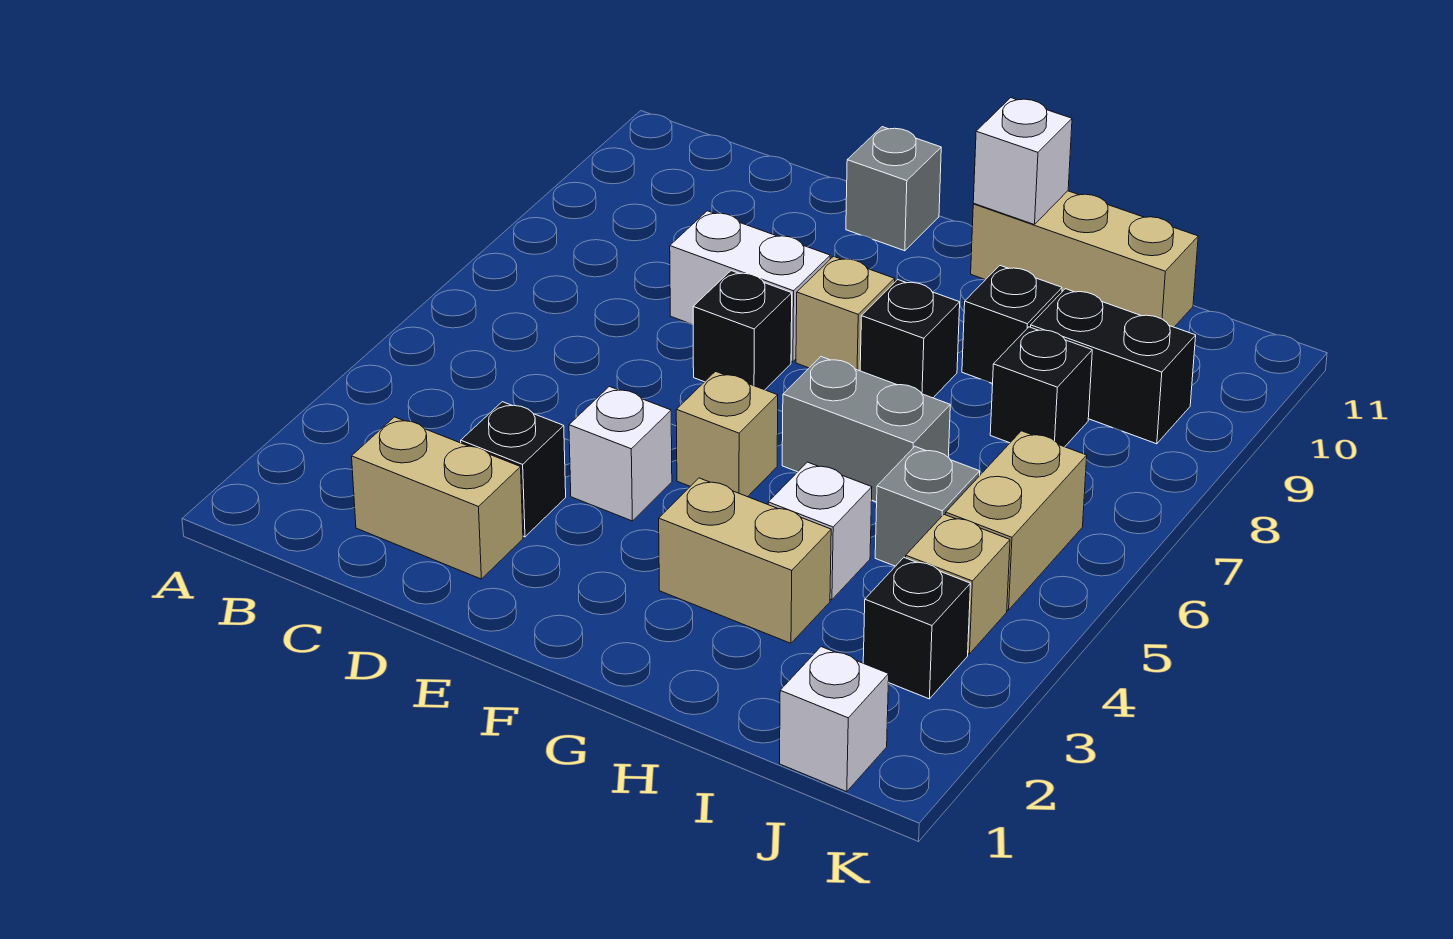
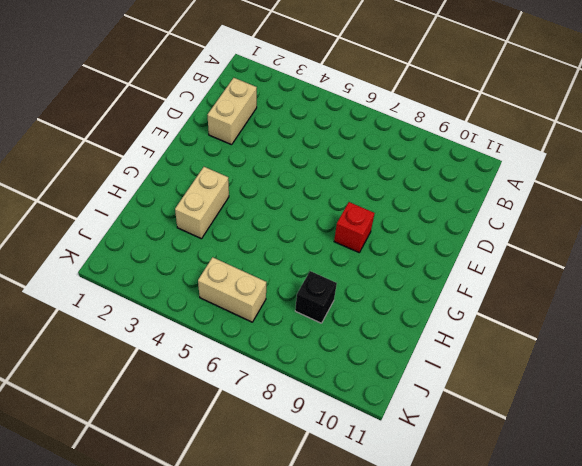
red brick F8 level 1 -> tan brick F8 level 1
none -> black brick D3 level 1
none -> white brick D8:E8 level 1
none -> white brick E4 level 1

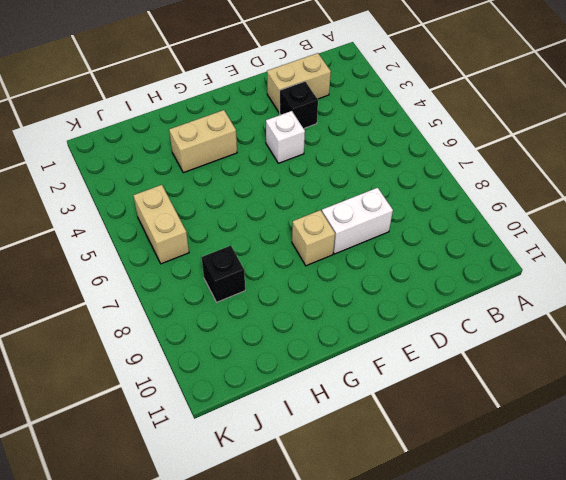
none -> black brick E7 level 1
none -> grey brick E11 level 1
none -> tan brick F5 level 1

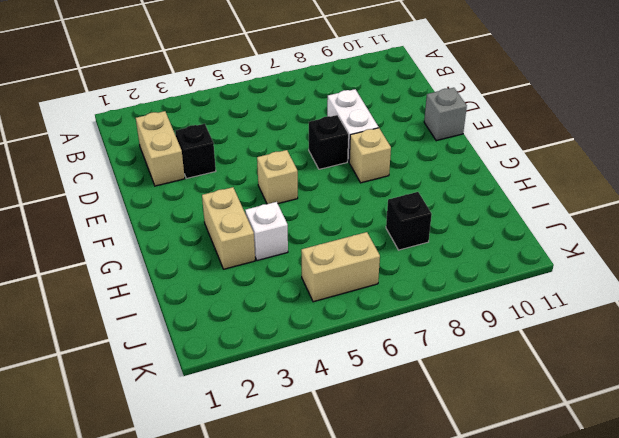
none -> white brick E4 level 1
none -> grey brick G6:H6 level 1
none -> black brick G8 level 1

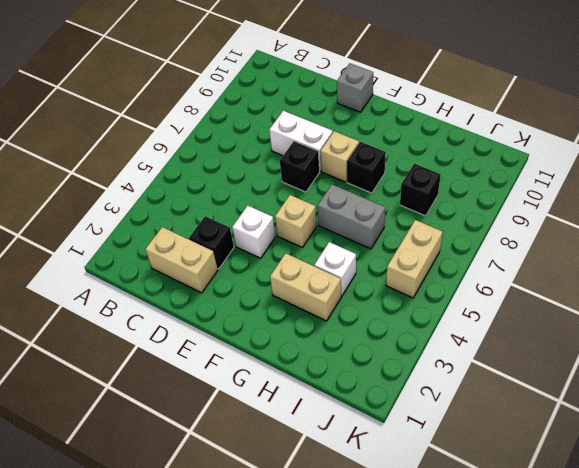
none -> tan brick G11:I11 level 1
none -> black brick H9 level 1
none -> grey brick I5 level 1

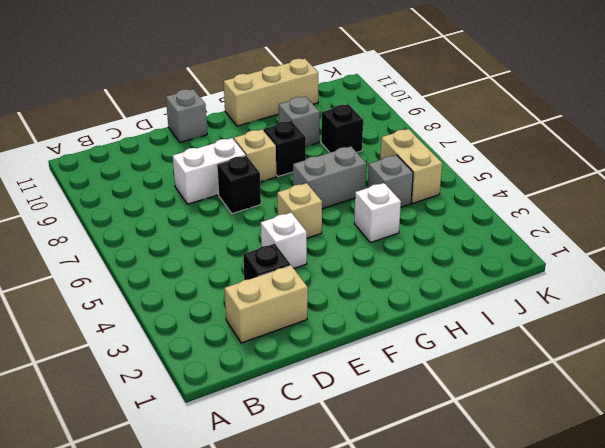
grey brick H9 level 1 -> black brick H9 level 1
none -> tan brick G3:H3 level 1
none -> black brick I9:J9 level 1
none -> white brick J1 level 1

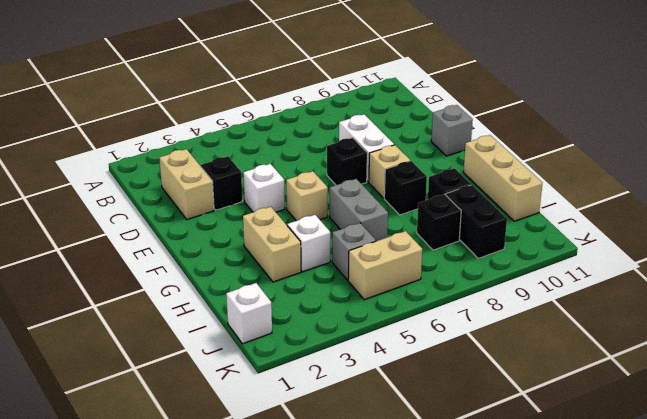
none -> black brick J3 level 1
none -> tan brick J4 level 1
none -> white brick G11 level 2

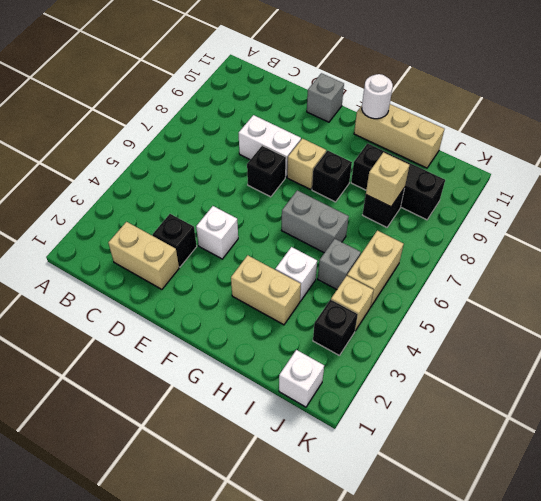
white round brick G11 level 2 -> white brick G11 level 2
tan brick I8 level 2 -> tan brick F5 level 1

